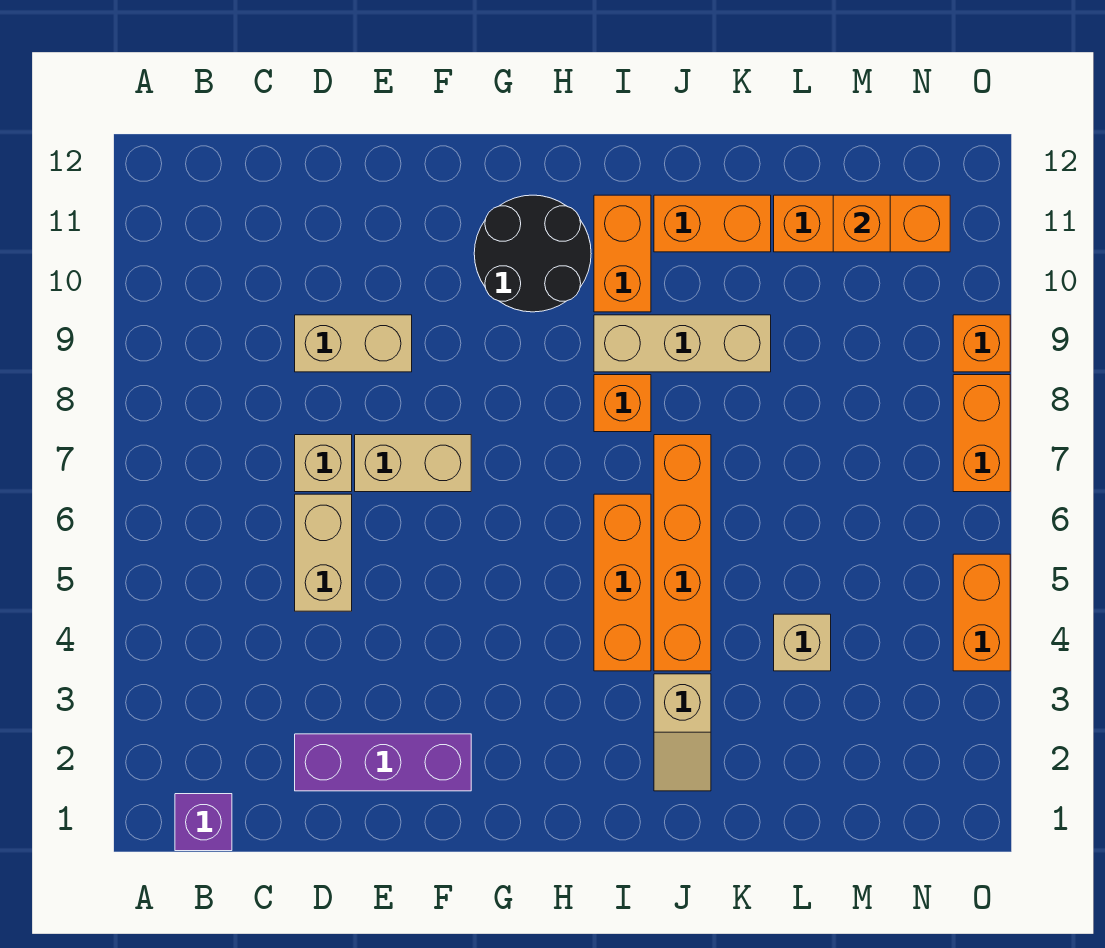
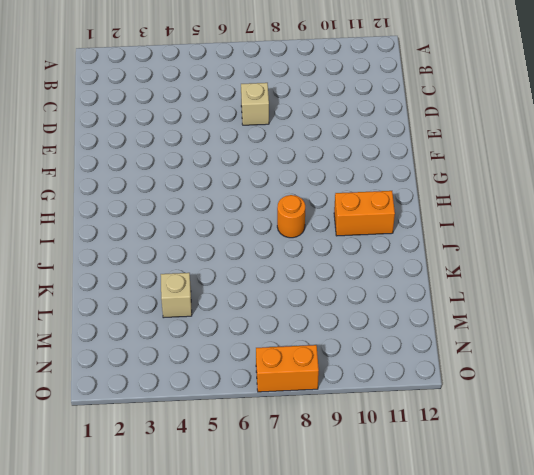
orange round brick I8 level 1 -> orange brick I8 level 1
none -> purple brick B1 level 1
none -> purple brick D2:F2 level 1
none -> tan brick D5:D6 level 1

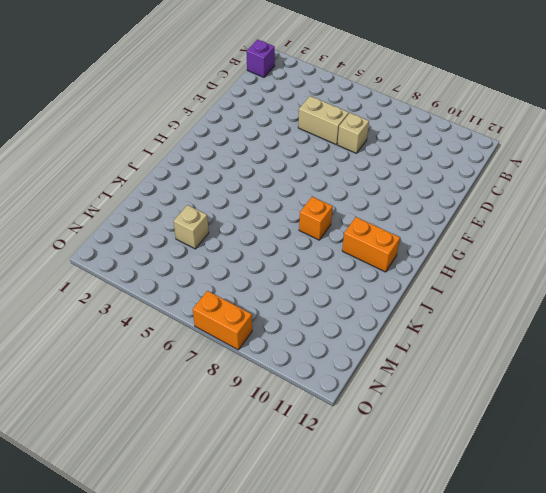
none -> purple brick D2:F2 level 1
none -> tan brick D9:E9 level 1
none -> tan brick E7:F7 level 1

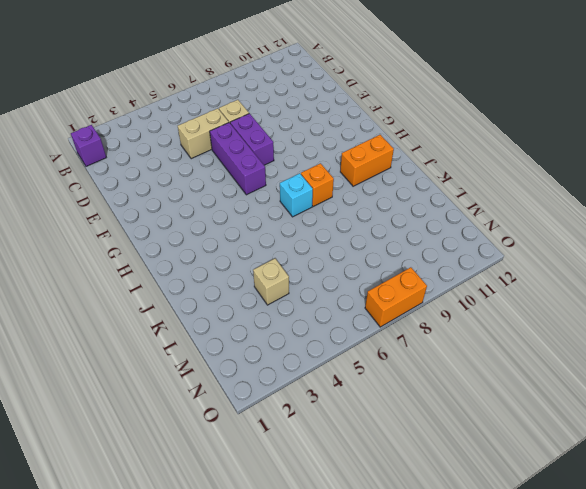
purple brick E6:G6 level 1 -> purple brick D2:F2 level 1
purple brick E7:F7 level 1 -> tan brick E7:F7 level 1
cyan brick I7 level 1 -> none
none -> tan brick D9:E9 level 1
none -> black round brick G10:H11 level 1
none -> orange brick I4:I6 level 1

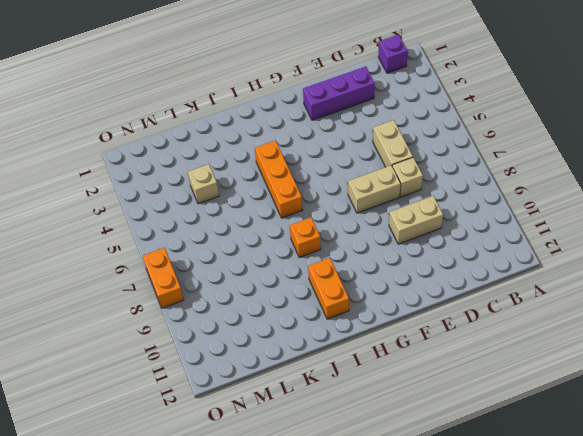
none -> black round brick G10:H11 level 1
none -> tan brick I9:K9 level 1
none -> tan slope J2:J3 level 1 top 3

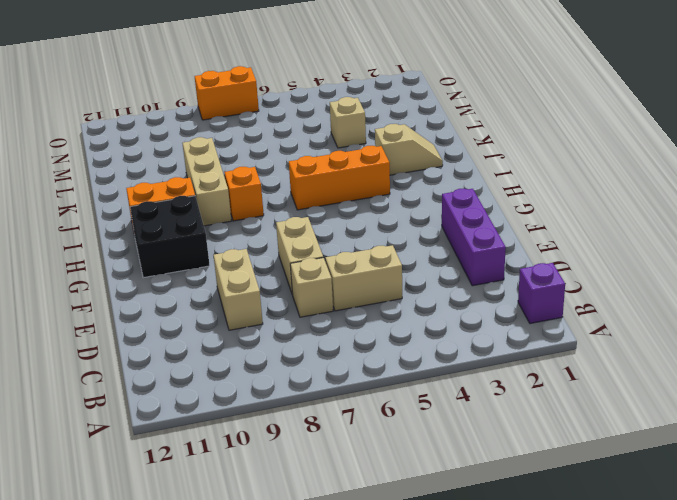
black brick G10:H11 level 1 -> black round brick G10:H11 level 1
none -> orange brick J4:J7 level 1
none -> orange brick J11:K11 level 1
none -> orange brick L11:N11 level 1

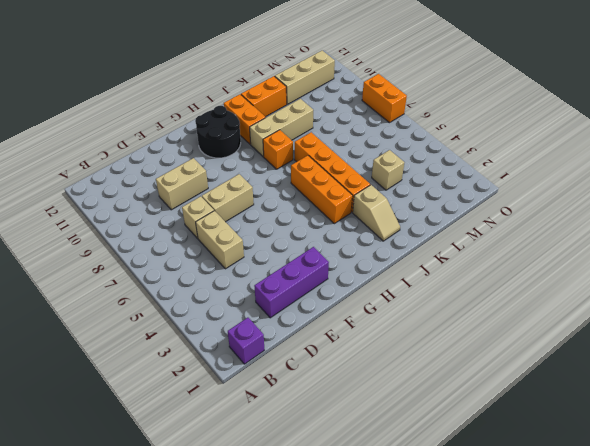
tan brick L11:N11 level 1 -> orange brick L11:N11 level 1
none -> orange brick O4:O5 level 1
none -> orange brick O9 level 1
none -> orange brick M11 level 2

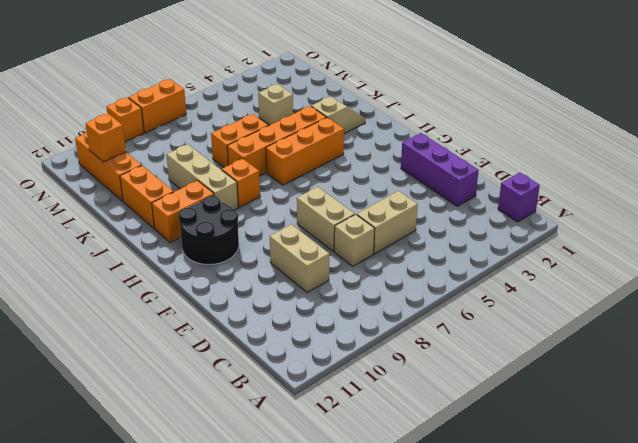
orange brick K6:K7 level 1 -> orange brick O4:O5 level 1

